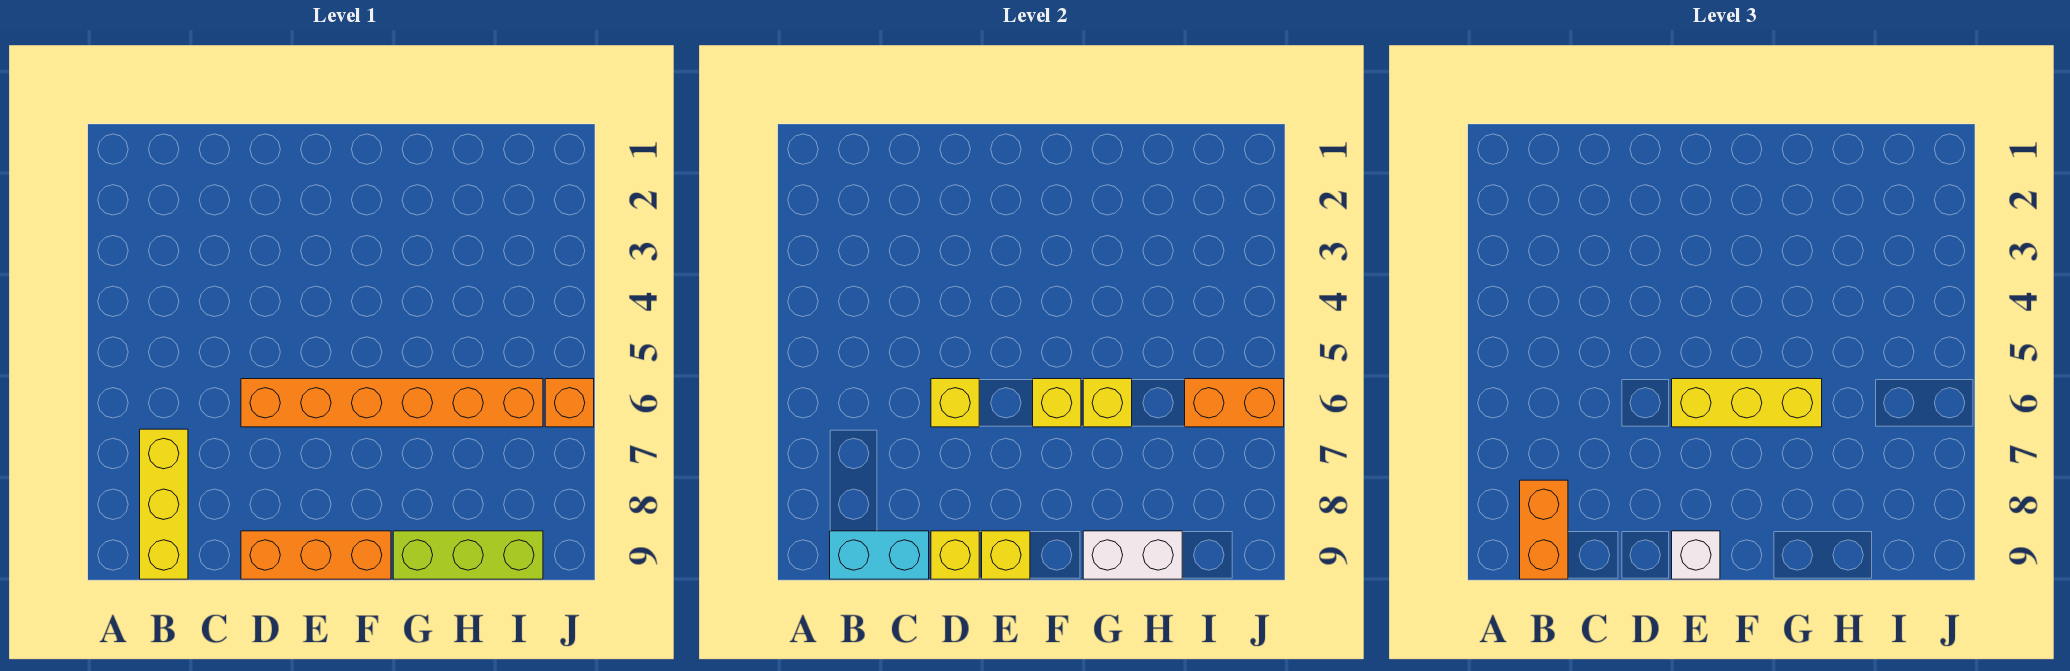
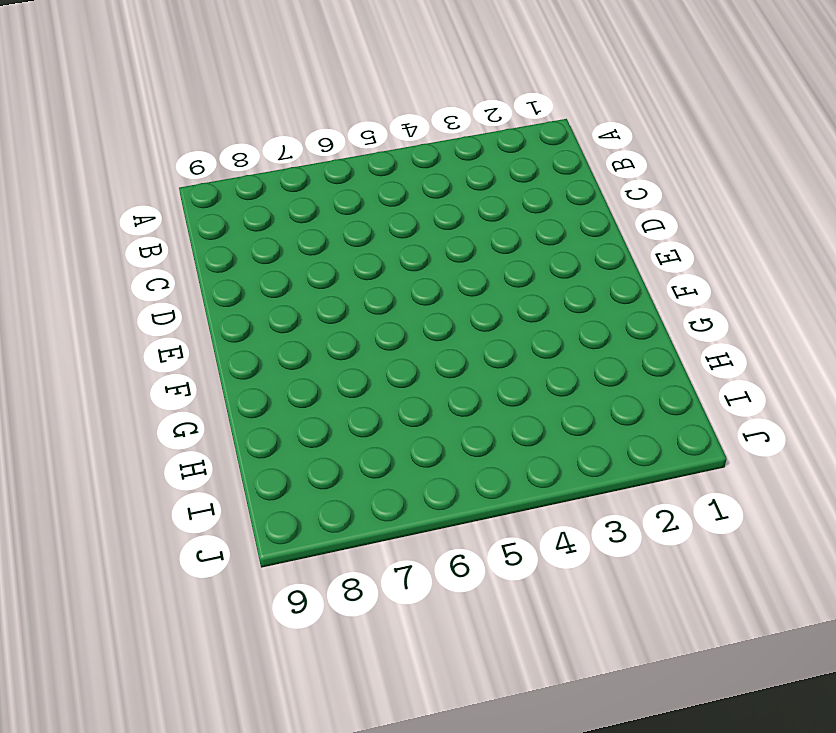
none -> yellow brick B7:B9 level 1
none -> orange brick D6:I6 level 1
none -> orange brick D9:F9 level 1

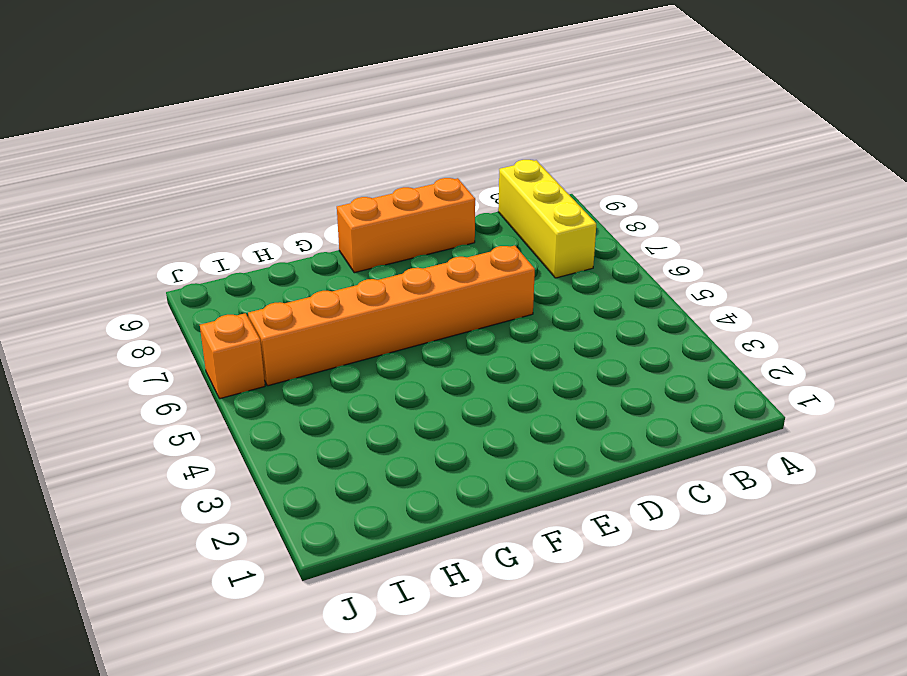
none -> lime brick G9:I9 level 1
none -> cyan brick B9:C9 level 2
none -> yellow brick D6 level 2

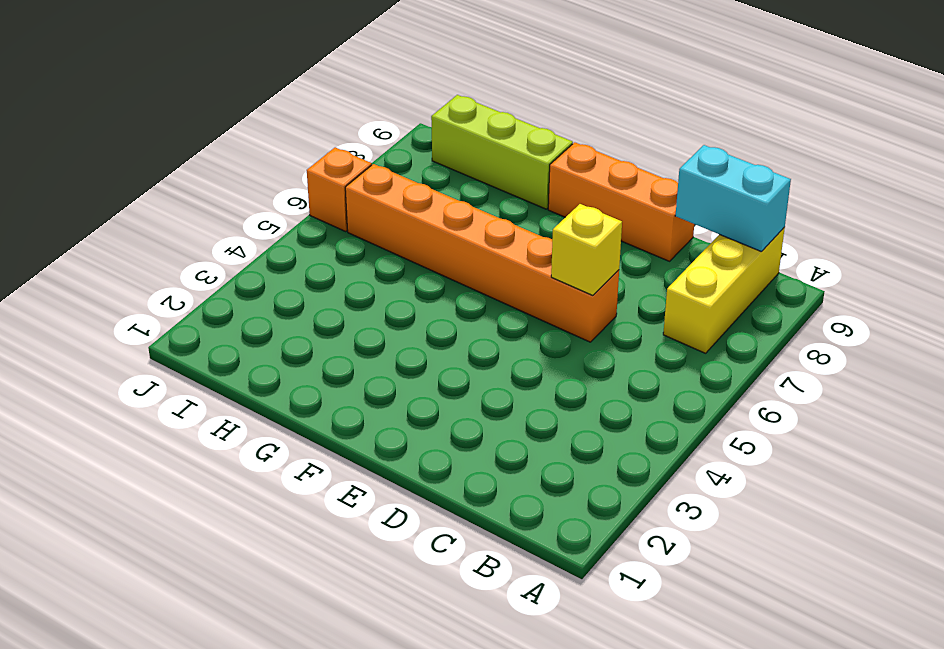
none -> yellow brick D9 level 2
none -> yellow brick E9 level 2
none -> yellow brick F6 level 2

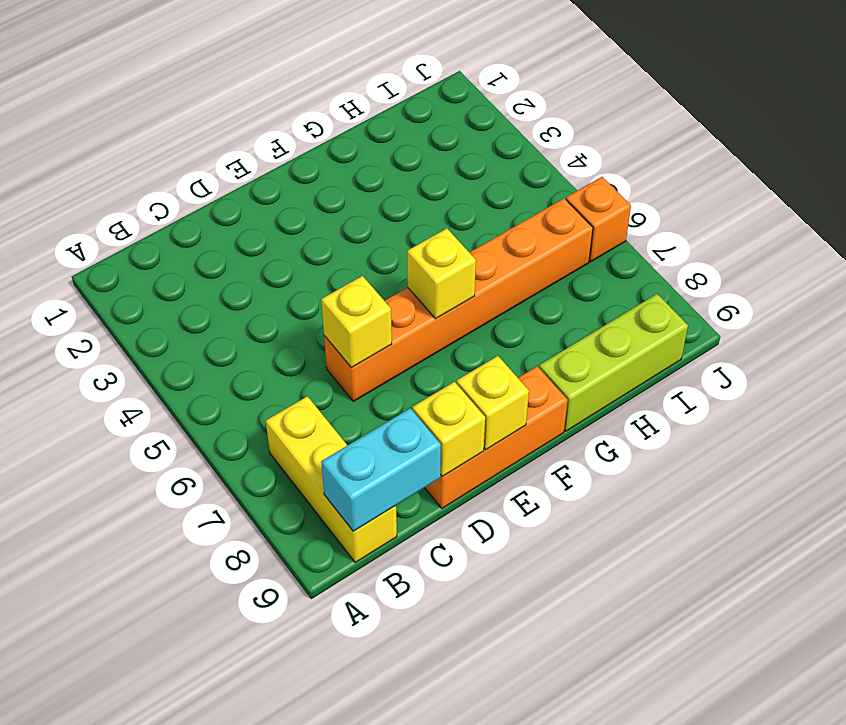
none -> yellow brick G6 level 2
none -> white brick G9:H9 level 2
none -> orange brick I6:J6 level 2

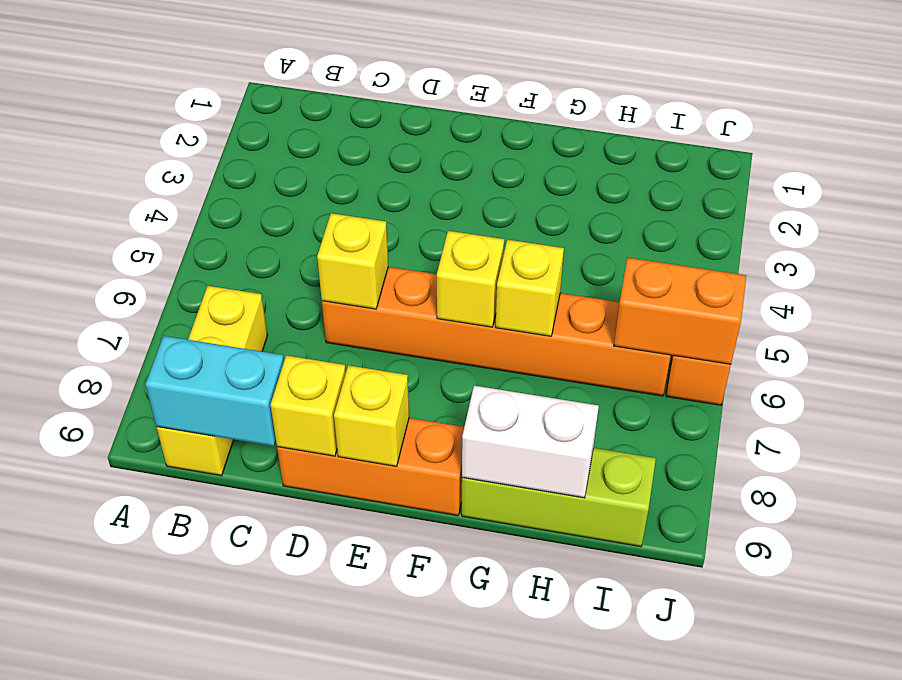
none -> orange brick B8:B9 level 3
none -> yellow brick E6:G6 level 3
none -> white brick E9 level 3

